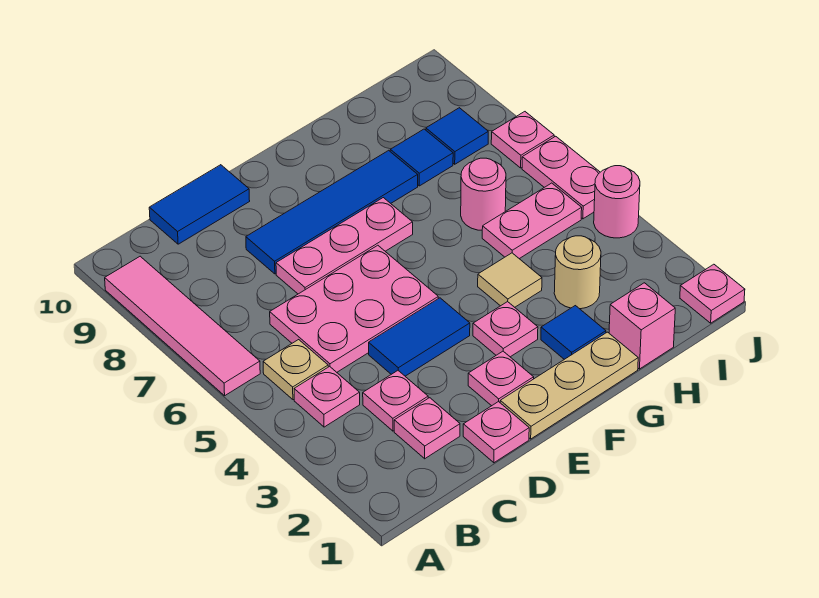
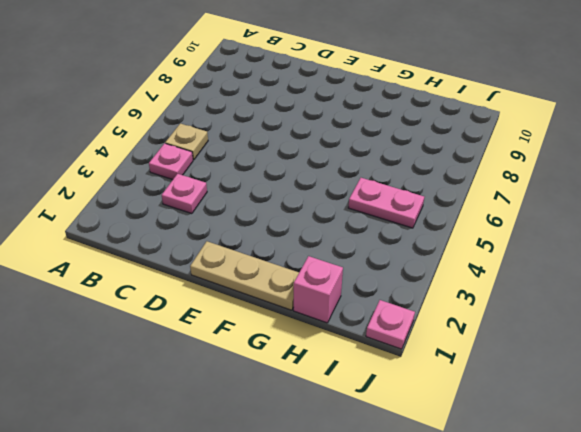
none -> pink tile A6:A9 level 1
none -> pink plate C2 level 1
none -> pink plate C5:E6 level 1

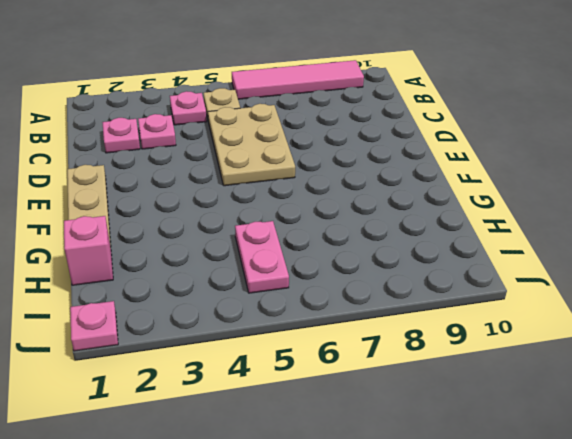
tan plate C5:E6 level 1 -> pink plate C5:E6 level 1
none -> blue tile C10:D10 level 1
none -> pink plate D1 level 1
none -> blue tile D4:E4 level 1

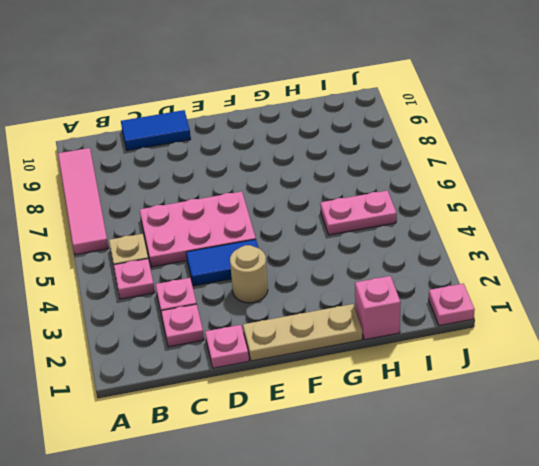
tan round brick E3 level 1 -> tan round brick H3 level 1
none -> pink plate D7:F7 level 1
none -> blue tile D8:G8 level 1
none -> pink plate E2 level 1

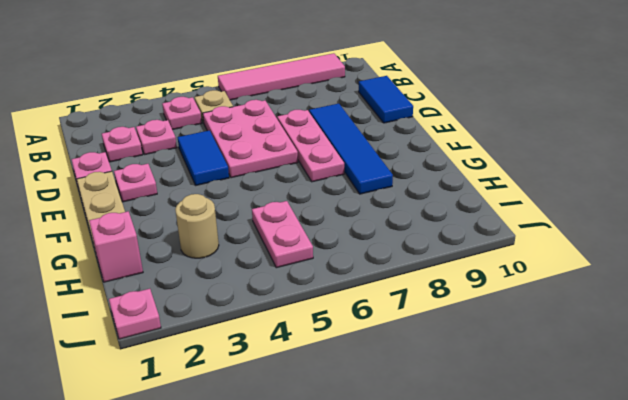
none -> pink plate F3 level 1
none -> blue tile G2 level 1
none -> tan tile G4 level 1

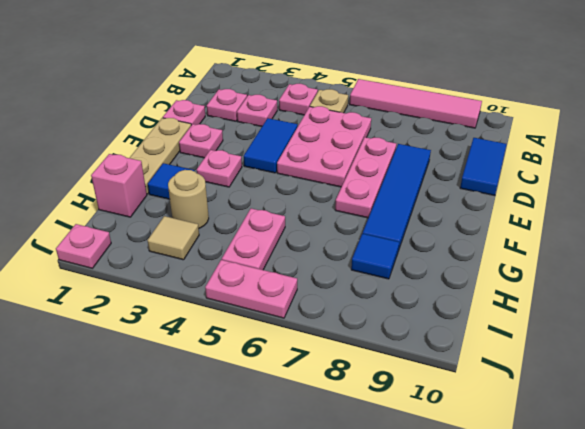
tan tile I3 level 1 -> tan tile G4 level 1
none -> pink round brick H6 level 1
none -> blue tile I8 level 1
none -> pink round brick J4 level 1

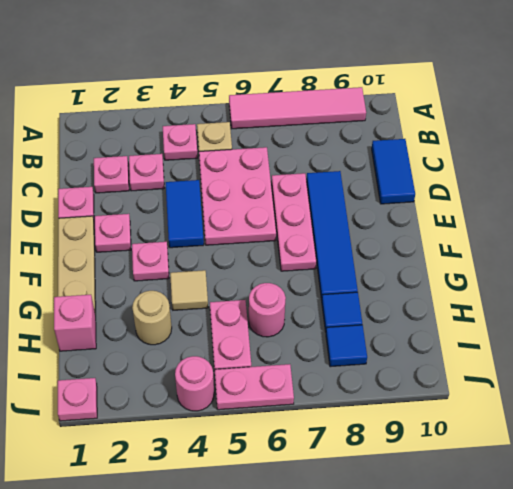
none -> blue tile G2 level 1
none -> pink plate J7 level 1

